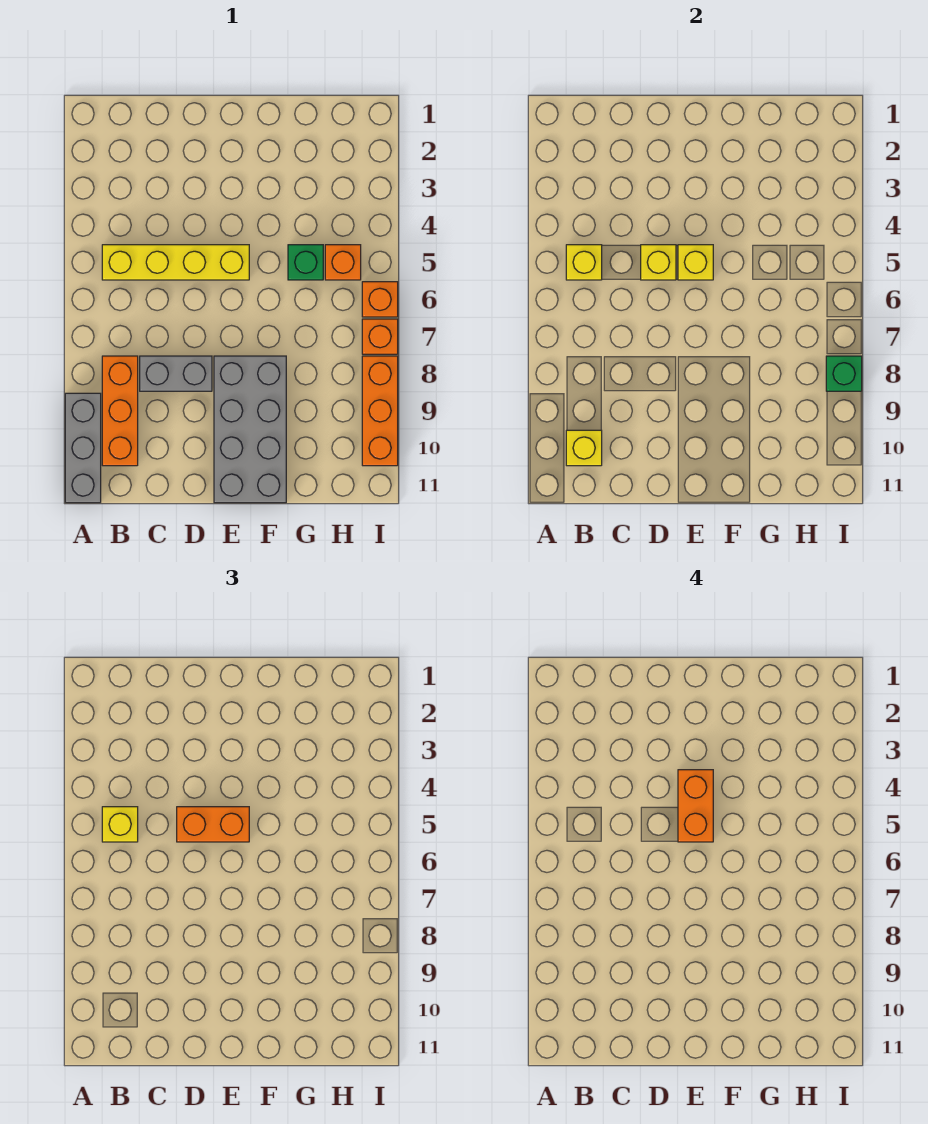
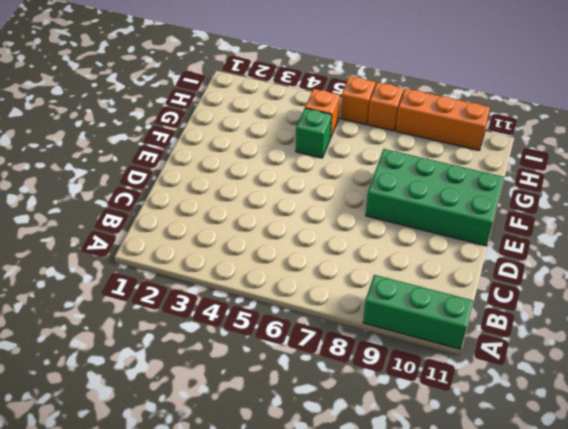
green brick A9:A11 level 1 -> grey brick A9:A11 level 1
green brick E8:F11 level 1 -> grey brick E8:F11 level 1
none -> yellow brick B5:E5 level 1
none -> orange brick B8:B10 level 1
none -> grey brick C8:D8 level 1

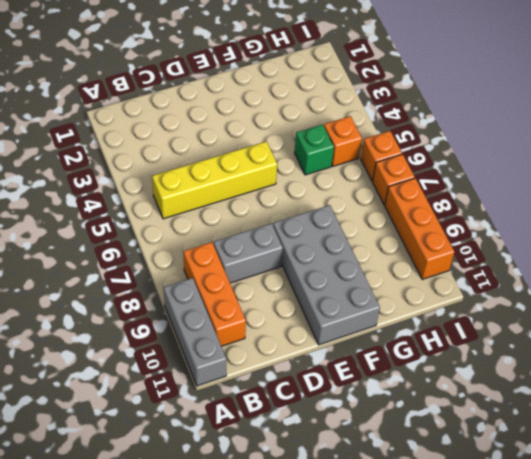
none -> yellow brick B5 level 2
none -> yellow brick B10 level 2
none -> yellow brick D5 level 2

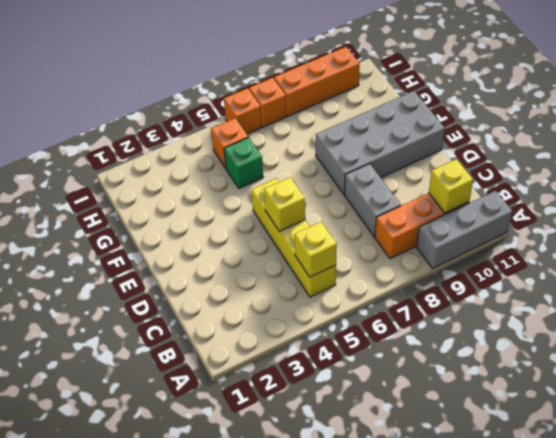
none -> yellow brick E5 level 2
none -> green brick I8 level 2
none -> yellow brick B5 level 3

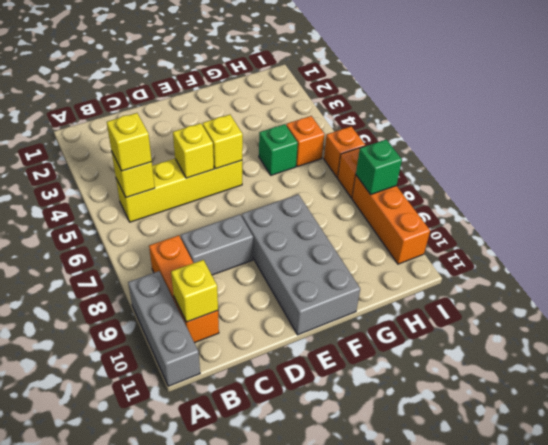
none -> orange brick D5:E5 level 3
none -> orange brick E4:E5 level 4

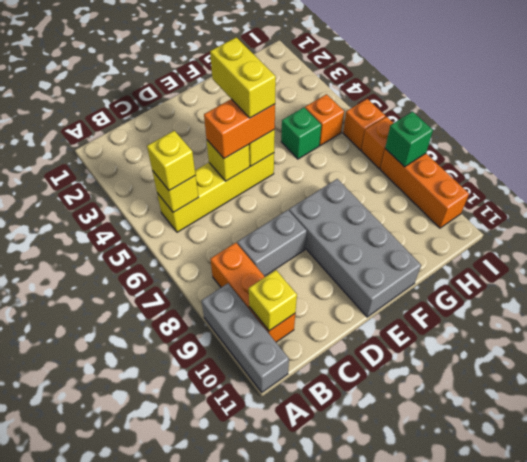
yellow brick E4:E5 level 4 -> orange brick E4:E5 level 4

